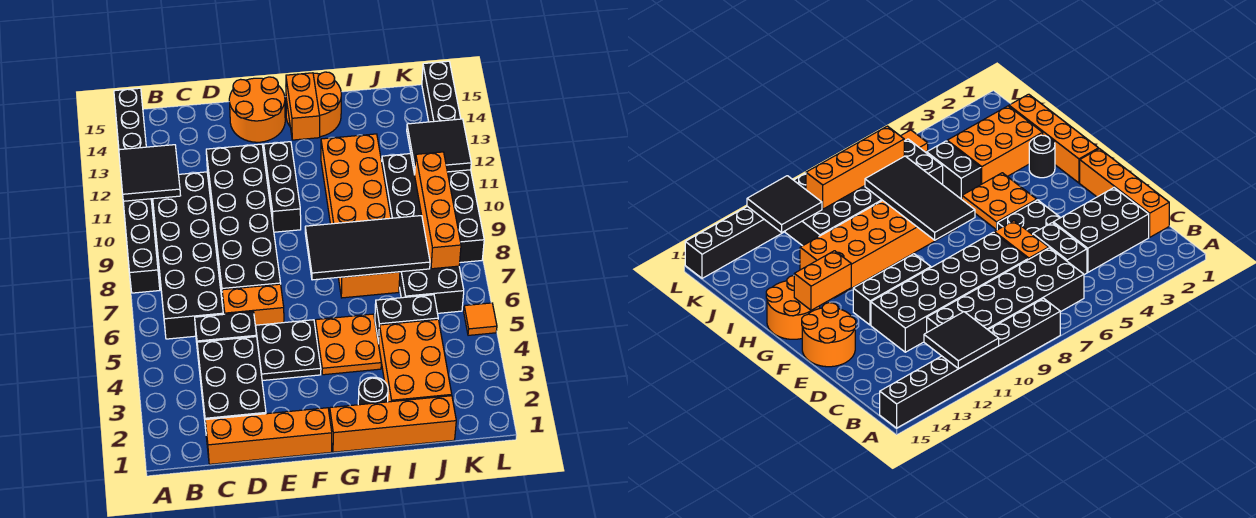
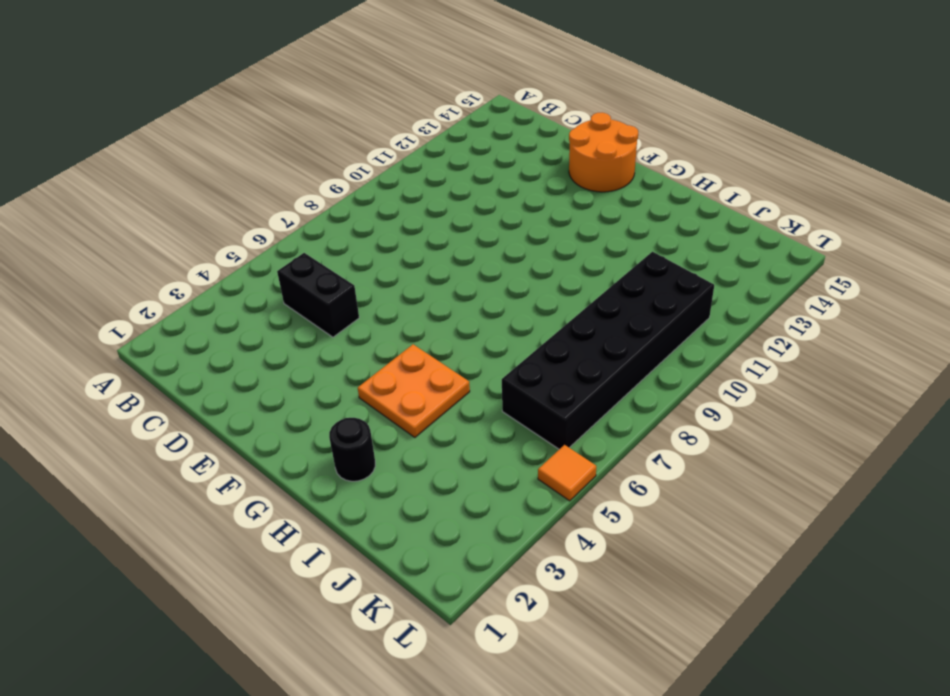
none -> black brick A8:A15 level 1
none -> black brick B6:C11 level 1
none -> orange brick C1:F1 level 1

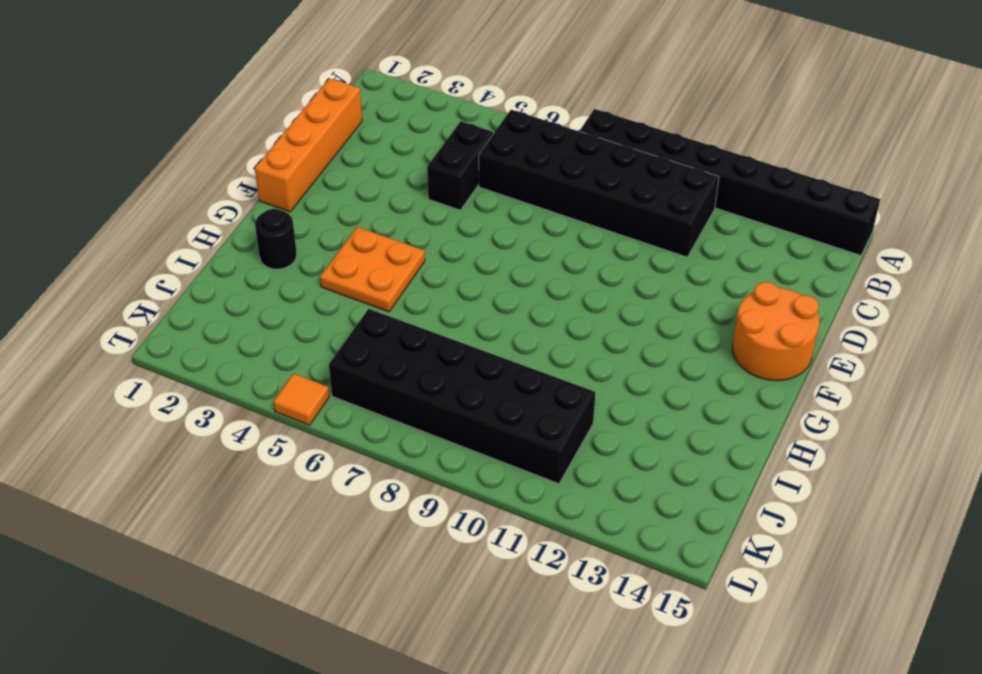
none -> black brick C2:D4 level 1
none -> orange brick D6:E6 level 1
none -> black brick D7:E12 level 1

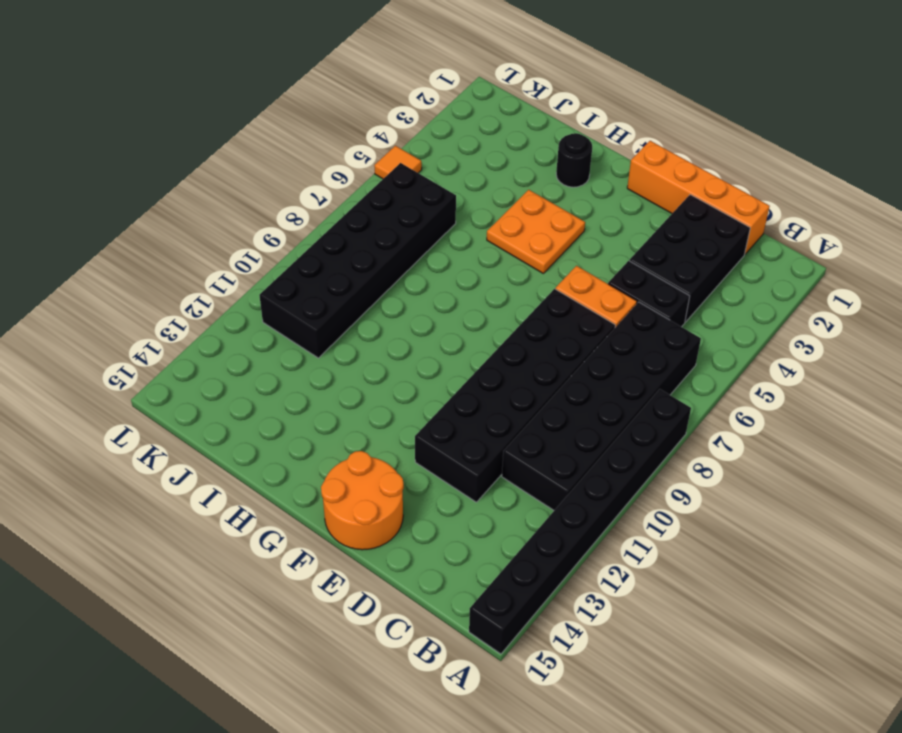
none -> black plate E4:F5 level 1
none -> black brick F10:F12 level 1
none -> orange brick G1:J1 level 1

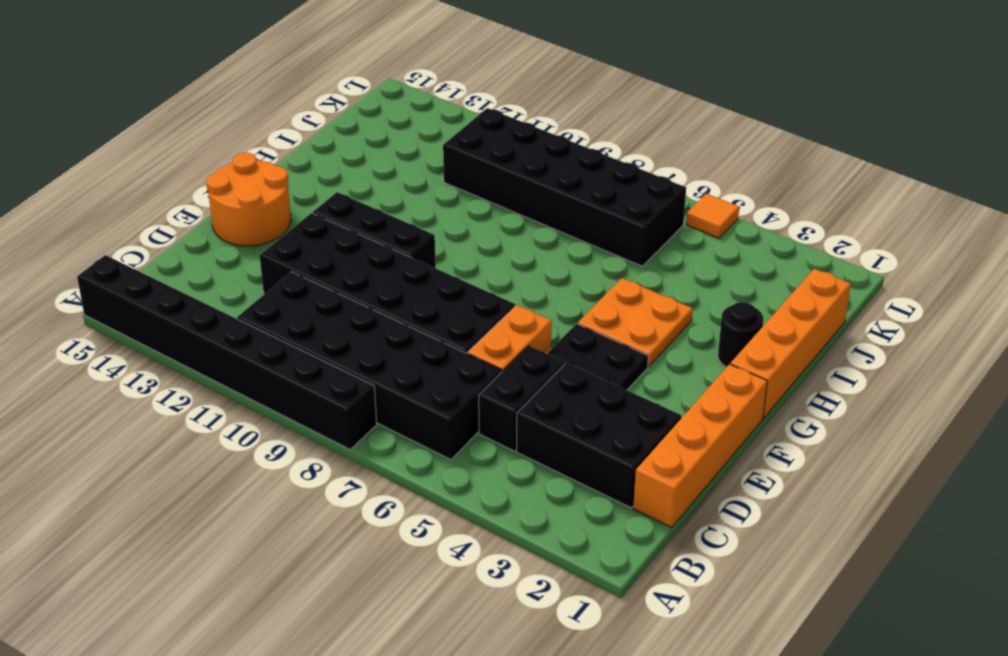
none -> orange round brick G14:H15 level 1
none -> orange brick H7:I12 level 1
none -> orange brick I2:J4 level 1

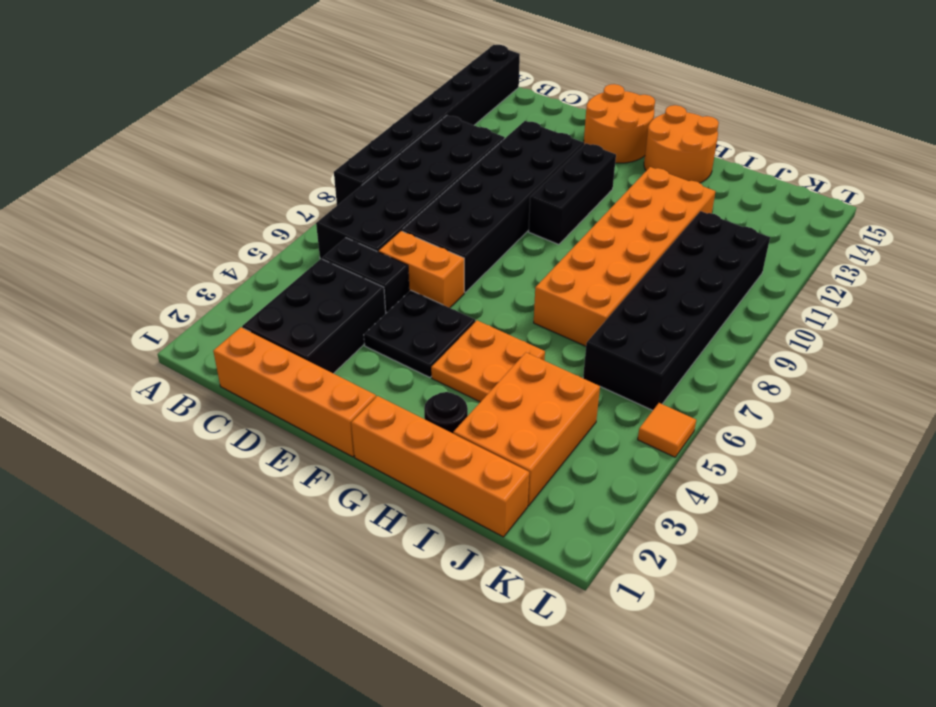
none -> black brick I5:J5 level 1
none -> black brick L8:L15 level 1
none -> black tile A11:B12 level 2

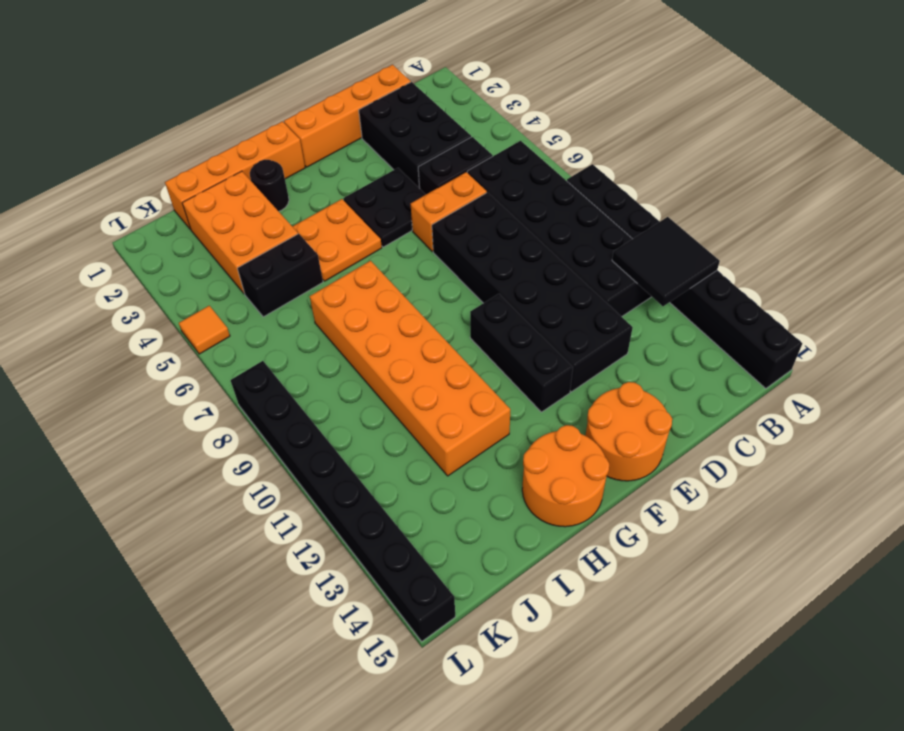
none -> black brick J6:K11 level 1
none -> black tile G7:J8 level 2
none -> orange brick G13:G14 level 2

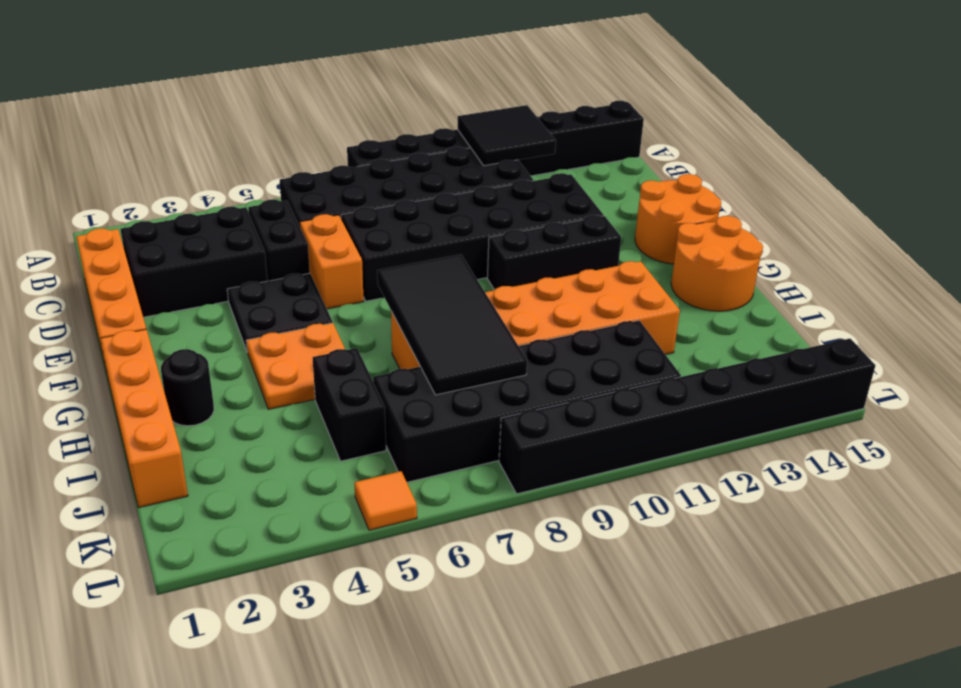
none -> orange brick I2:J4 level 1
none -> orange brick G13:G14 level 2
none -> orange brick K7:K10 level 2

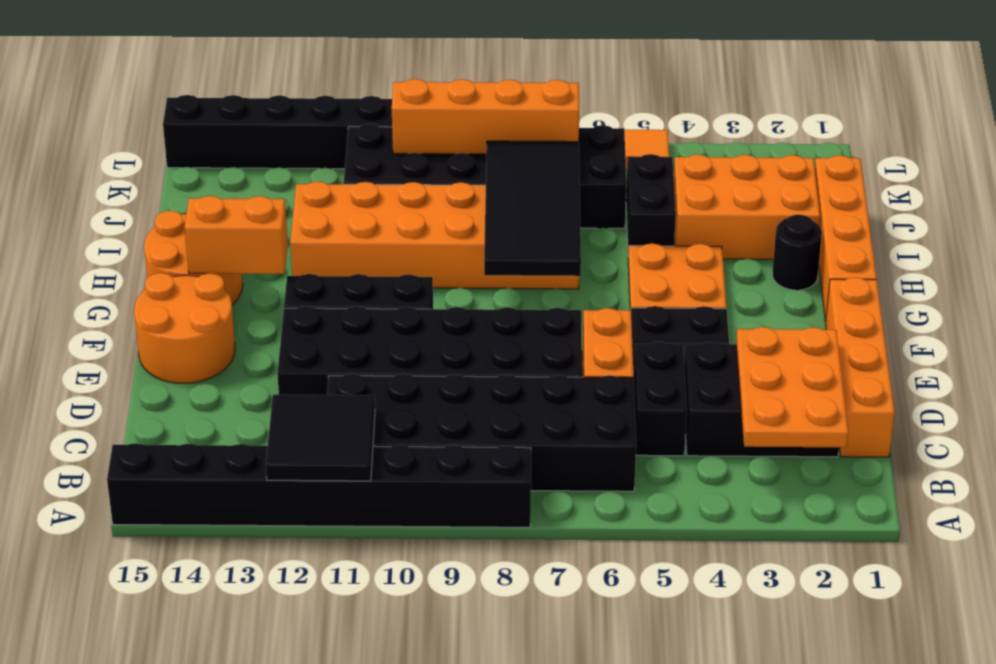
orange plate B2:D3 level 2 -> none
none -> black tile K11:L12 level 2

